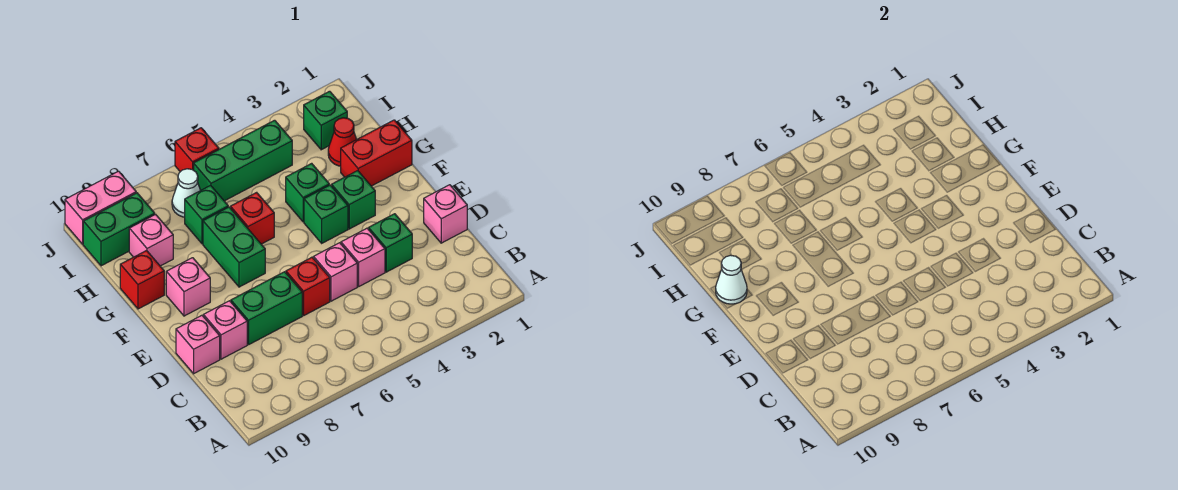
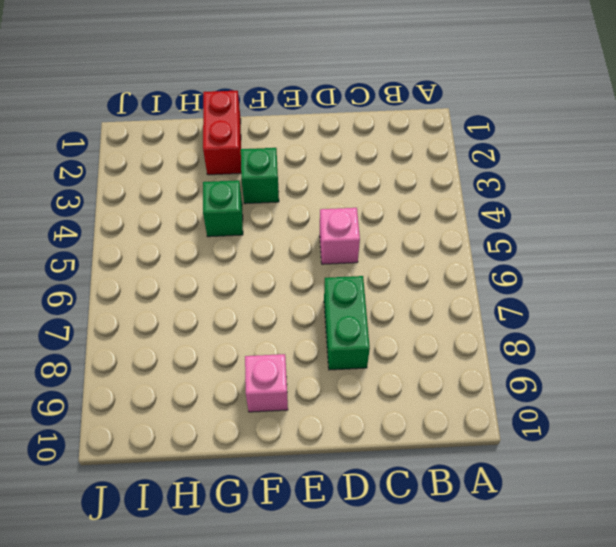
none -> pink brick D1 level 1
none -> green brick D3 level 1
none -> pink brick D4 level 1

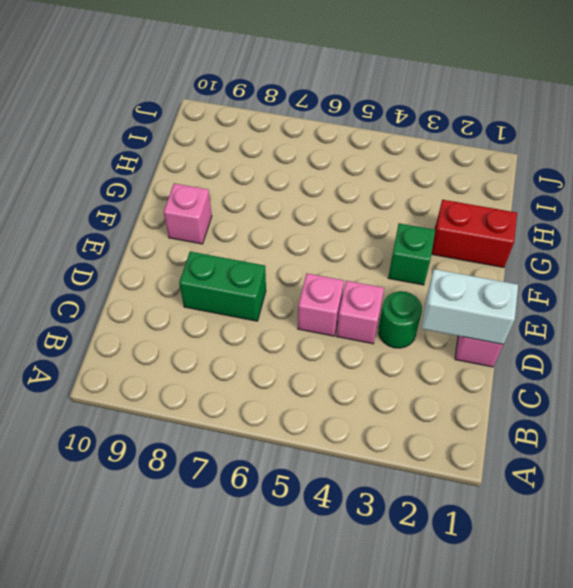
white brick D1:D2 level 2 -> none
green round brick D3 level 1 -> green brick D3 level 1
none -> red brick D6 level 1
none -> pink brick D9 level 1
none -> pink brick D10 level 1

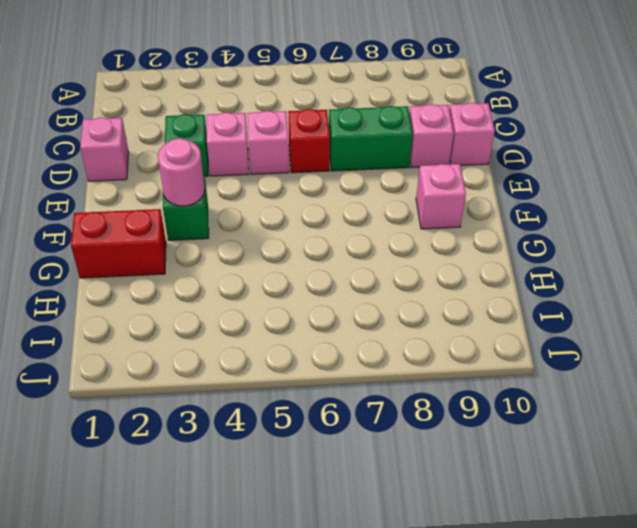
pink round brick F3 level 2 -> none
none -> green brick F4 level 1
none -> green brick F7:G7 level 1
none -> green brick G4 level 1

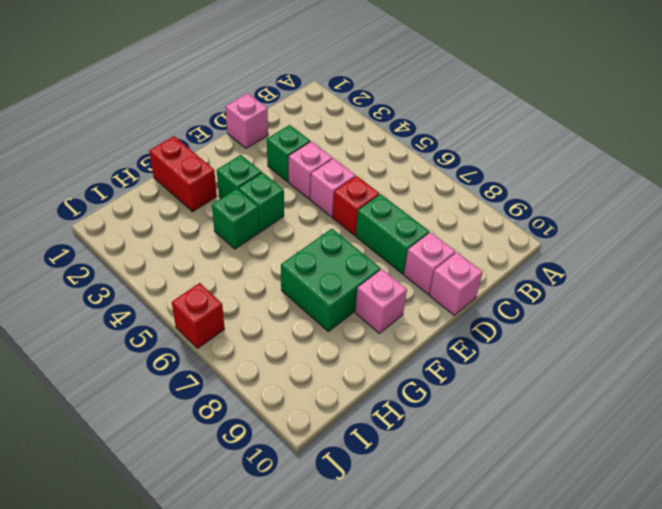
green brick F7:G8 level 1 -> green brick F7:G7 level 1
none -> red brick G6 level 1
none -> red brick G10 level 1
none -> red cone H2 level 1

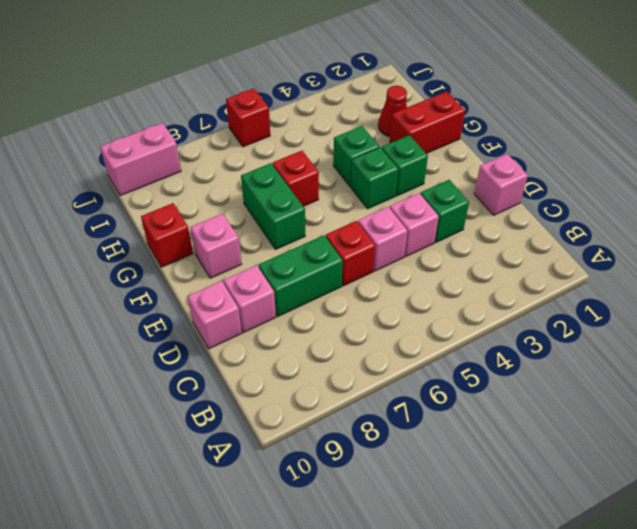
none -> green brick H7 level 1
none -> pink brick H9 level 1
none -> green brick I2 level 1

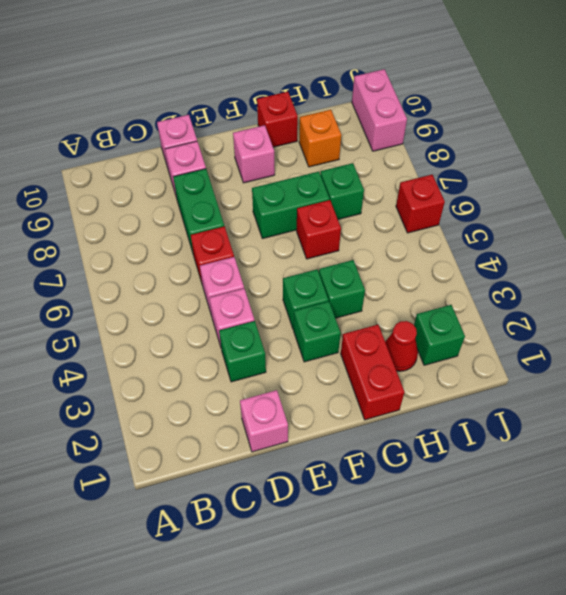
orange brick H9 level 1 -> pink brick H9 level 1
none -> green brick I4:I6 level 1
none -> white cone I7 level 1
none -> green brick I9:I10 level 1

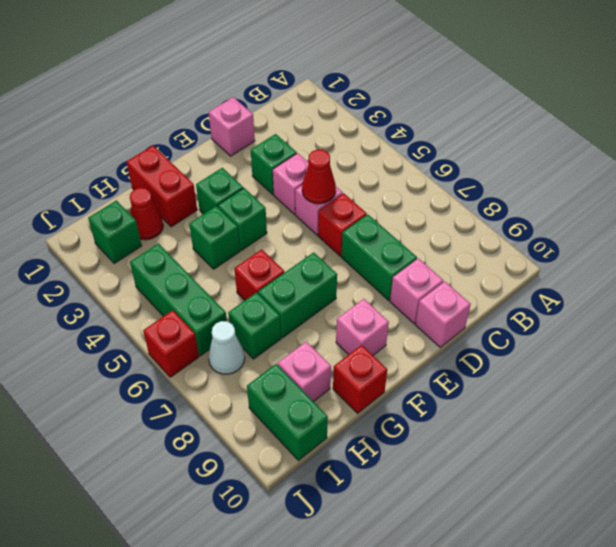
red cone D5 level 2 -> none
none -> pink brick J9:J10 level 1
none -> white cone G10 level 2

